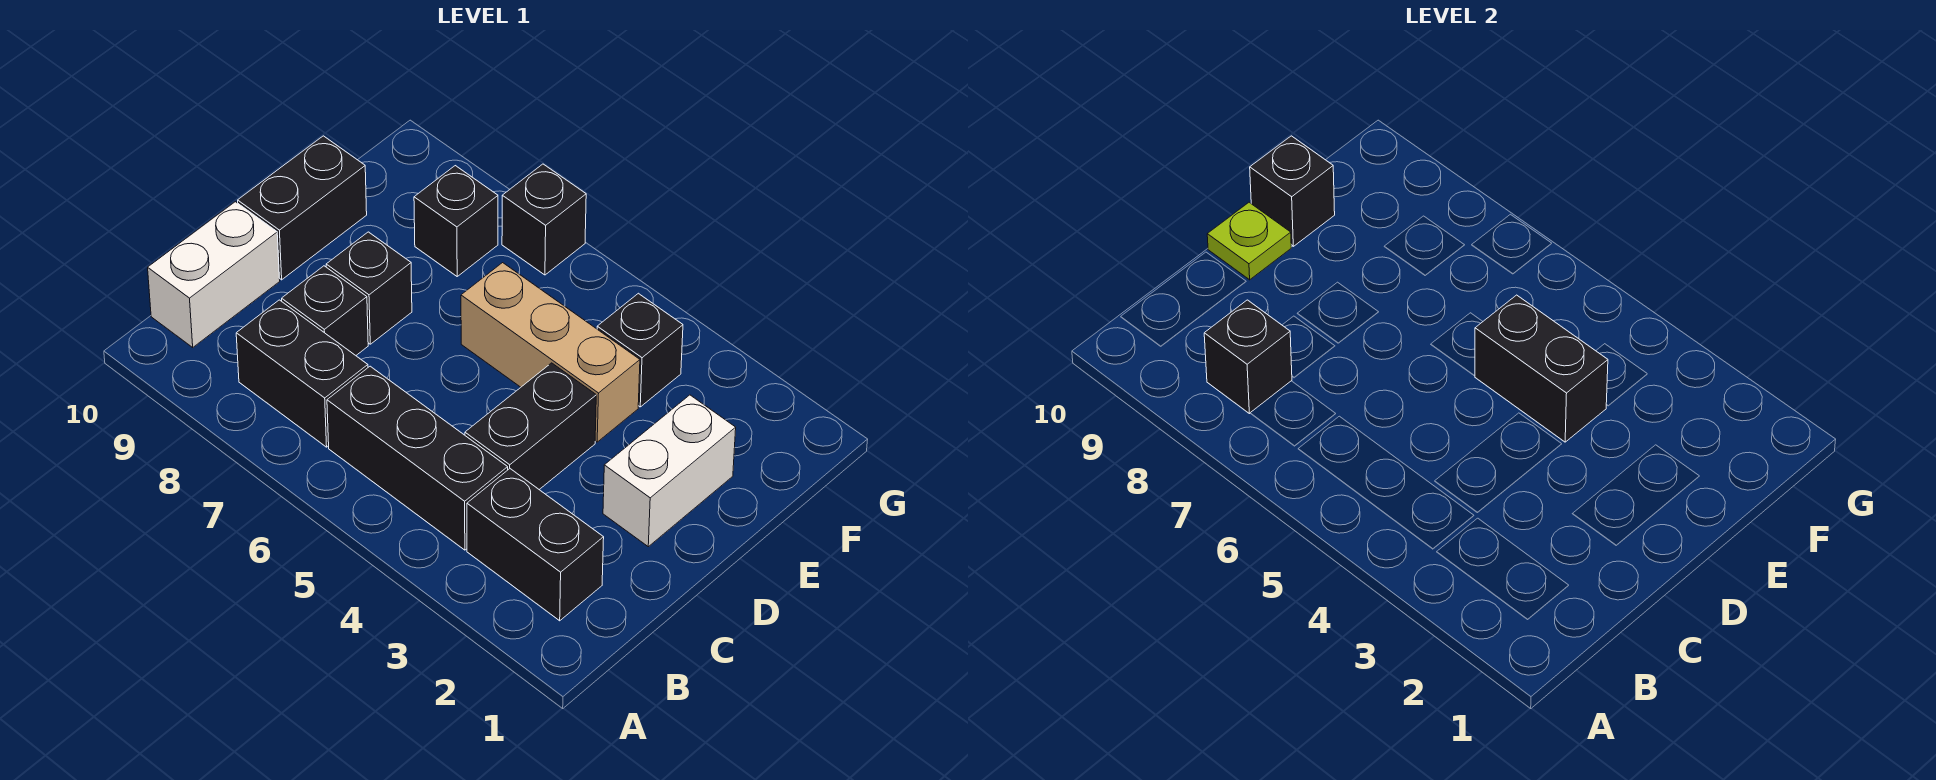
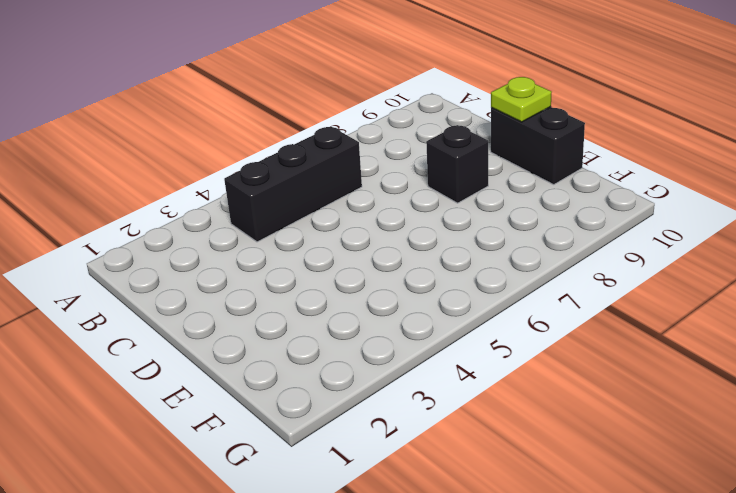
none -> black brick B2:B3 level 1
none -> black brick B7:B8 level 1
none -> white brick B10:C10 level 1

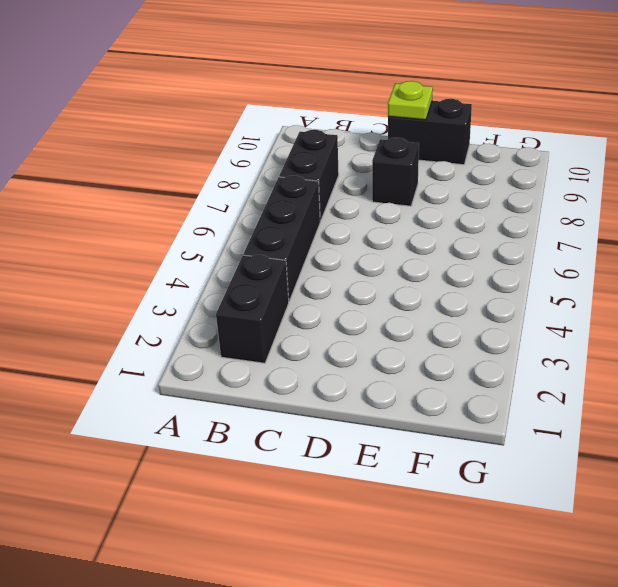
none -> white brick B10:C10 level 1
none -> black brick C4:D4 level 1
none -> black brick C8 level 1

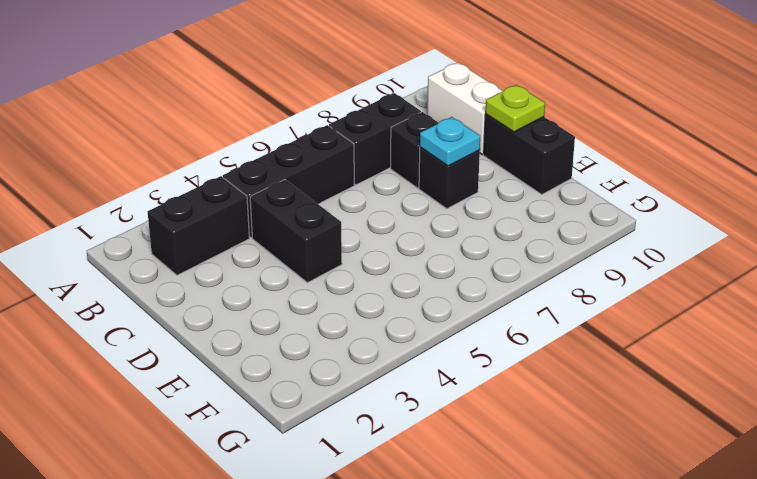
cyan plate D8 level 2 -> none
none -> white brick D2:E2 level 1
none -> tan brick E4:E6 level 1
none -> black brick F4 level 1

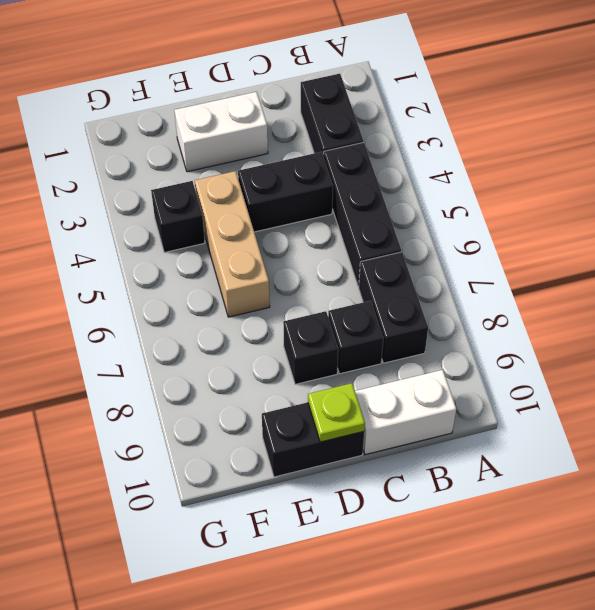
none -> black brick F8 level 1
none -> black brick G7 level 1
none -> black brick B8 level 2

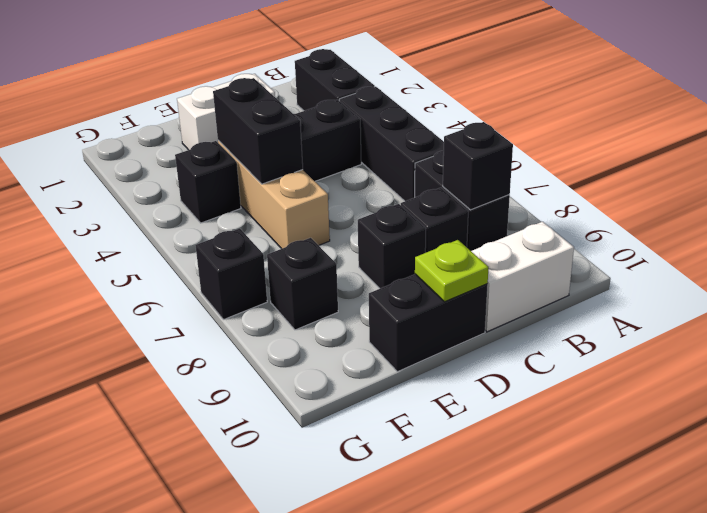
none -> black brick E10 level 2

